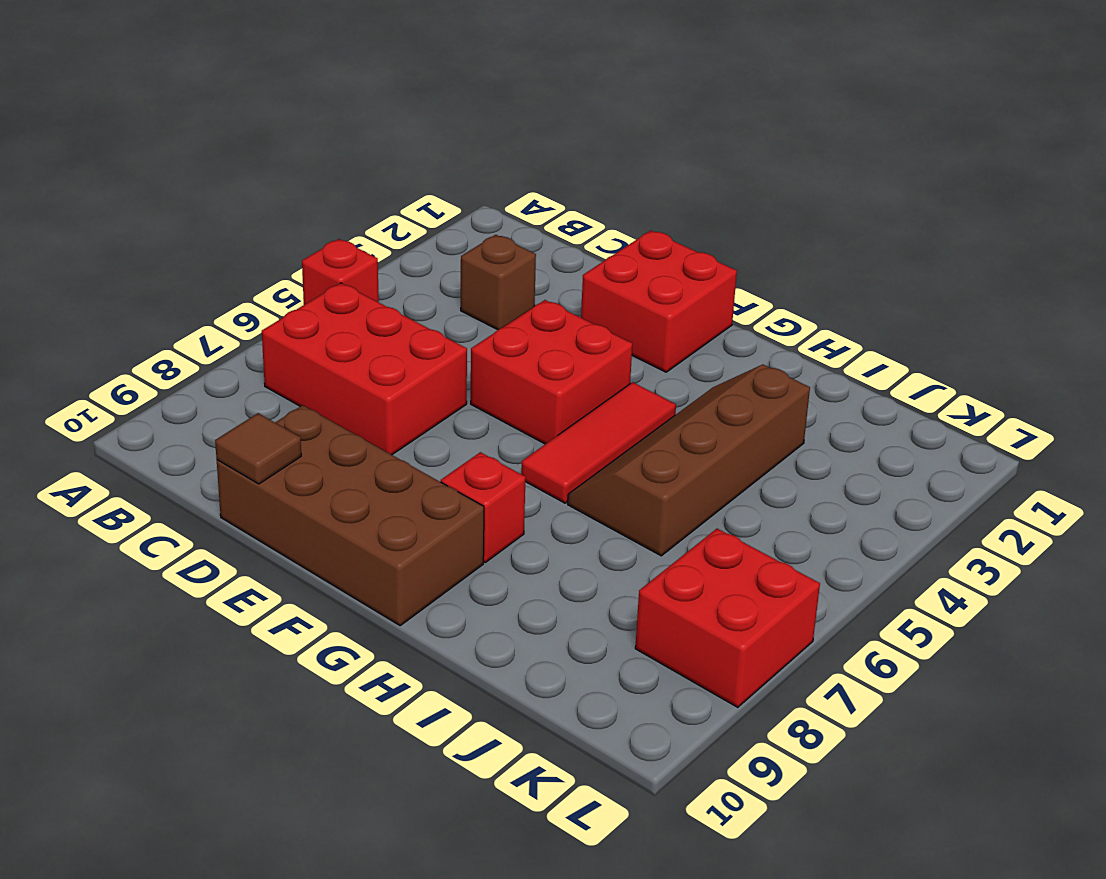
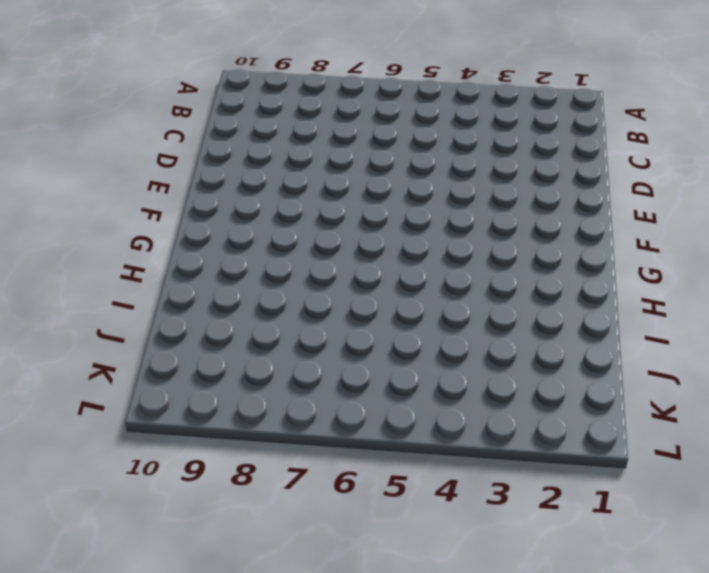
none -> red brick A5 level 1
none -> red brick B6:D7 level 1

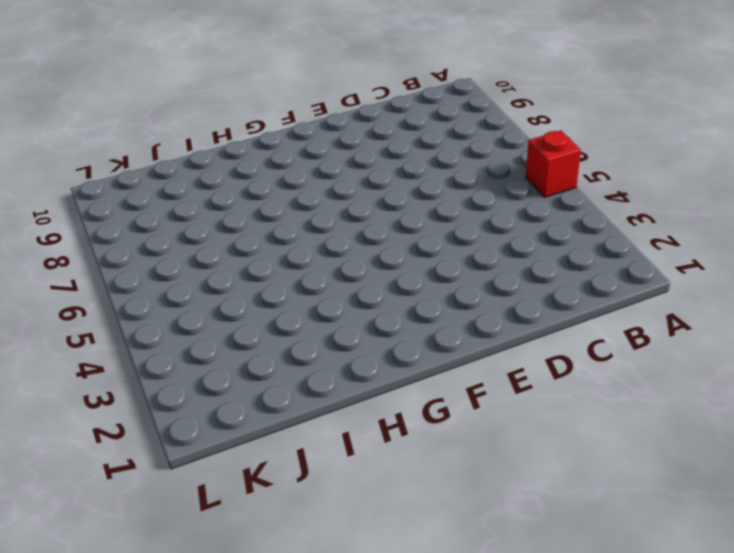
none -> red brick B6:D7 level 1
none -> brown brick C3 level 1

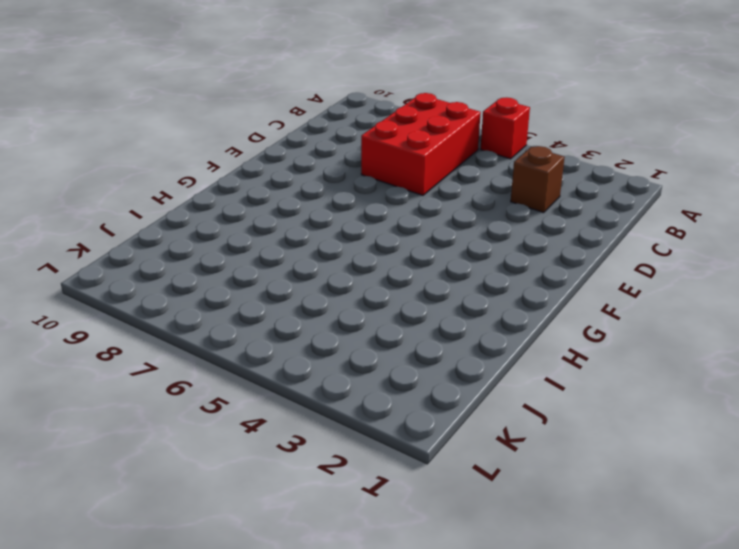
none -> brown brick D9:G10 level 1
none -> red brick E1:F2 level 1

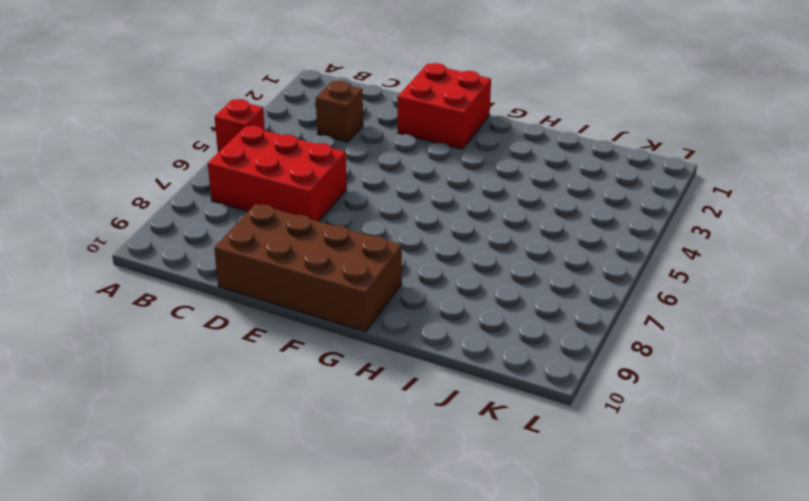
none -> red brick E4:F5 level 1
none -> red tile G4:G6 level 1

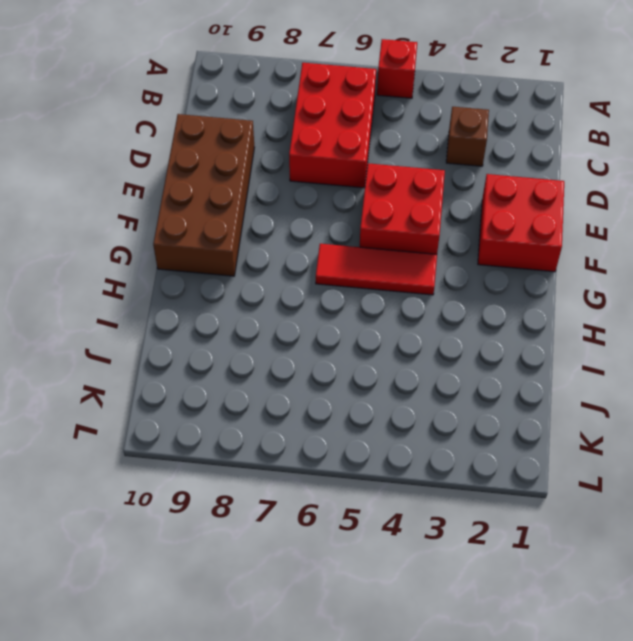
none -> red brick G8 level 1
none -> brown slope H3:I6 level 1 top I

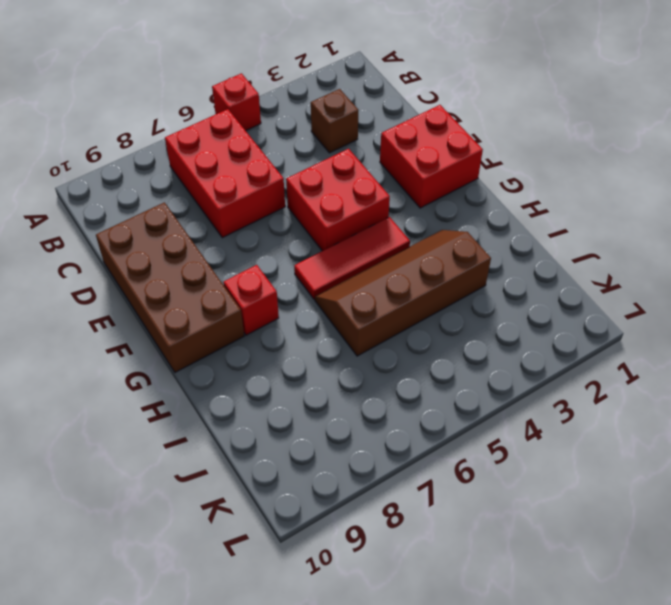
none -> red brick K7:L8 level 1
none -> brown tile D10 level 2

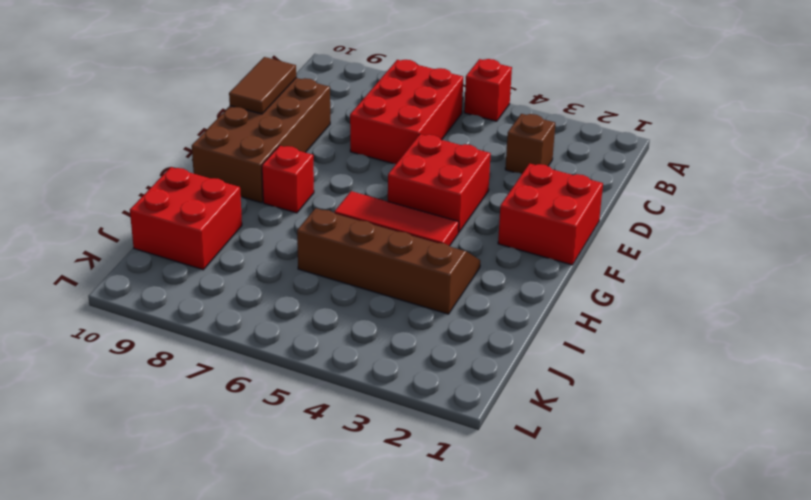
brown tile D10:E10 level 2 -> brown tile D10 level 2
red brick I9:J10 level 1 -> red brick K7:L8 level 1

